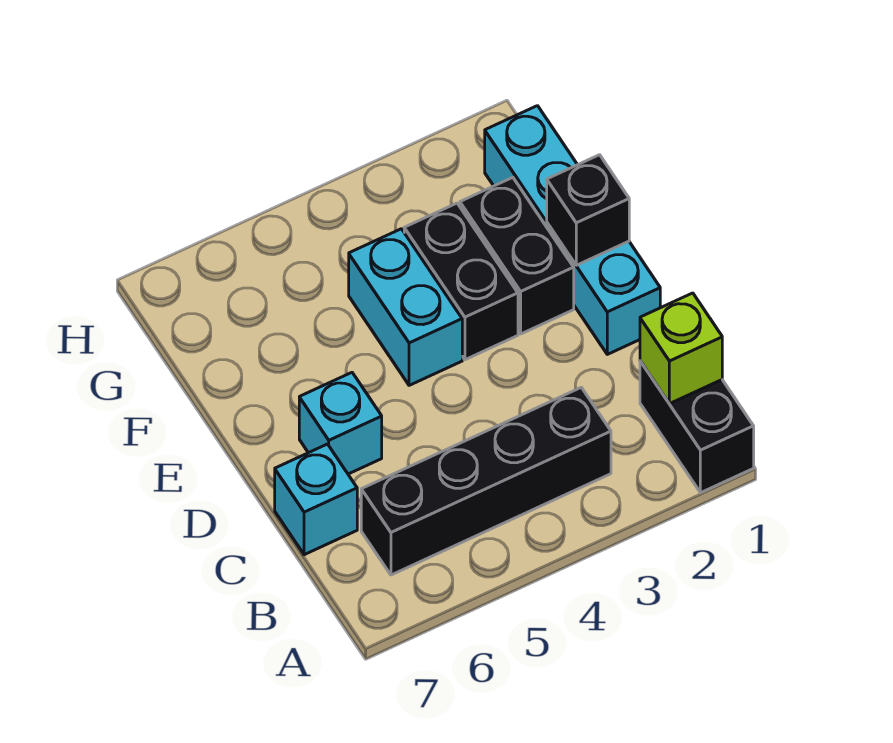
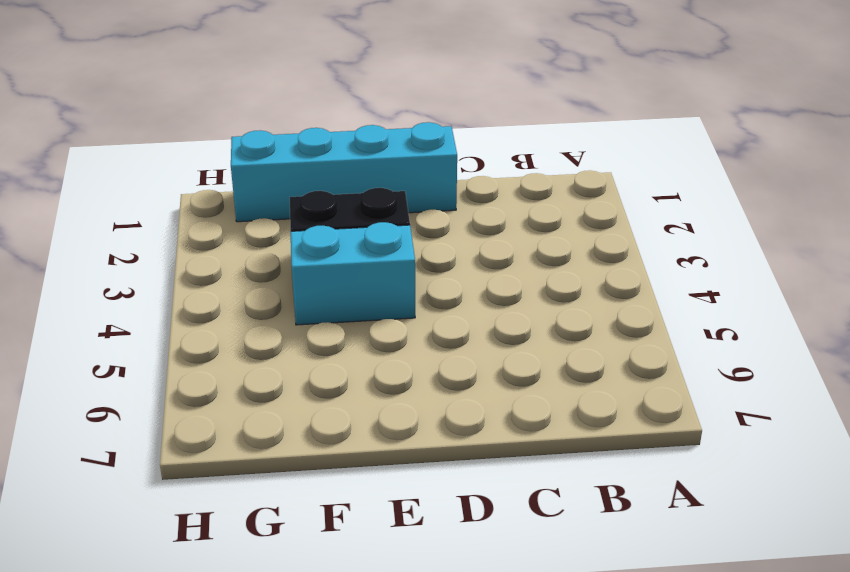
none -> black brick A1:B1 level 1
none -> black brick B3:B6 level 1

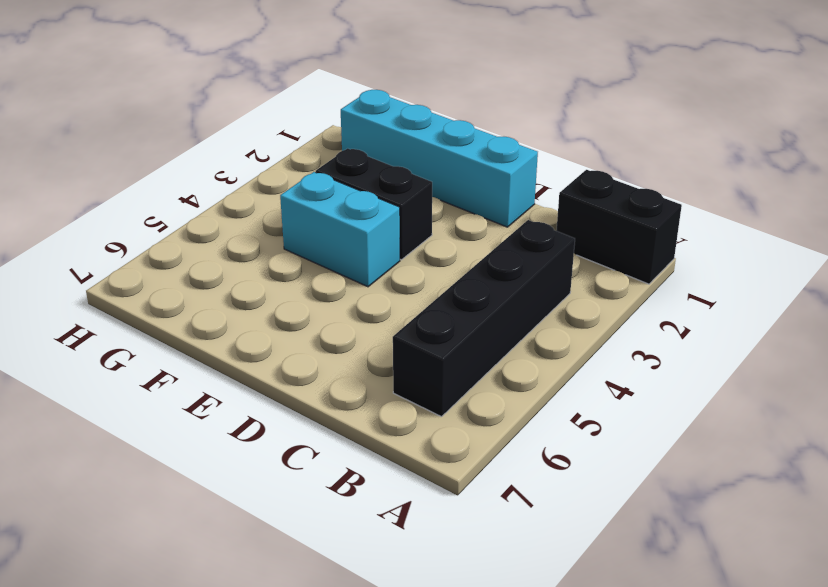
none -> cyan brick C7 level 1
none -> cyan brick D6 level 1

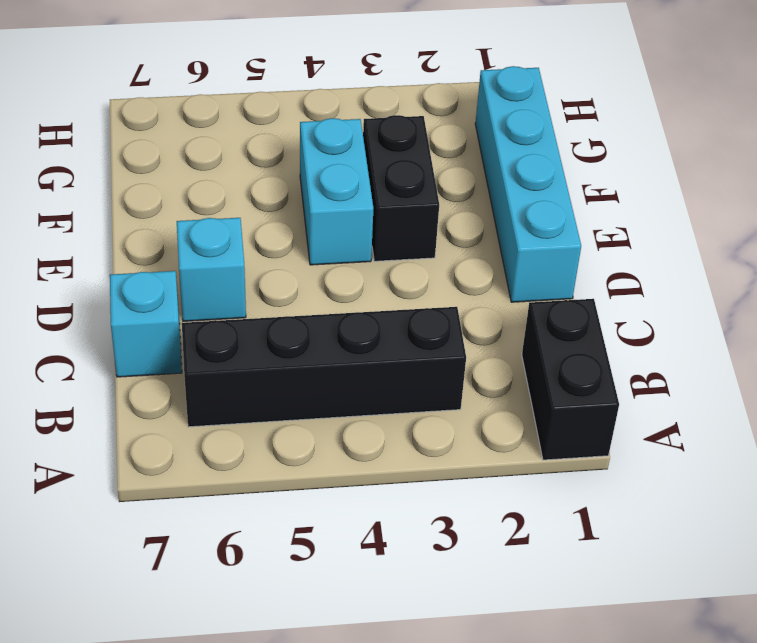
none -> black brick E2:F2 level 1
none -> lime brick B1 level 2

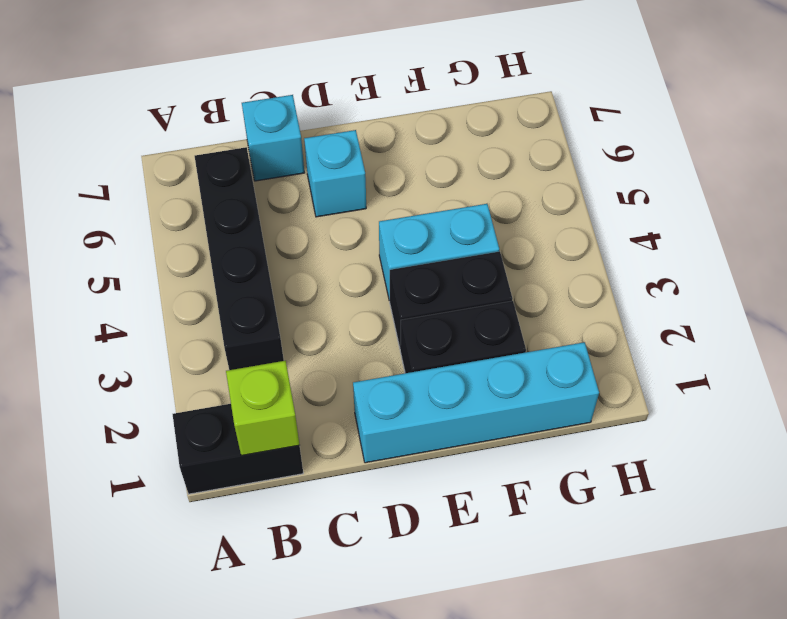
none -> black brick E1 level 2

